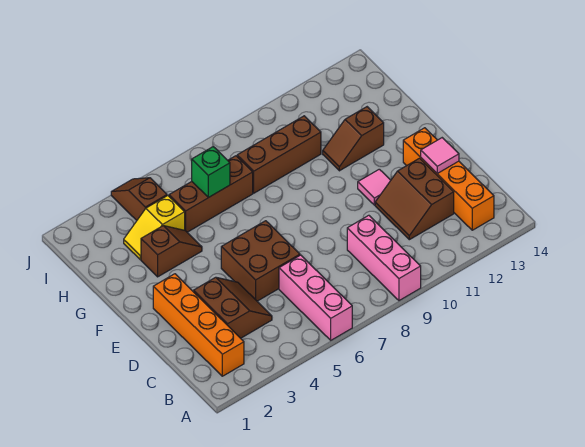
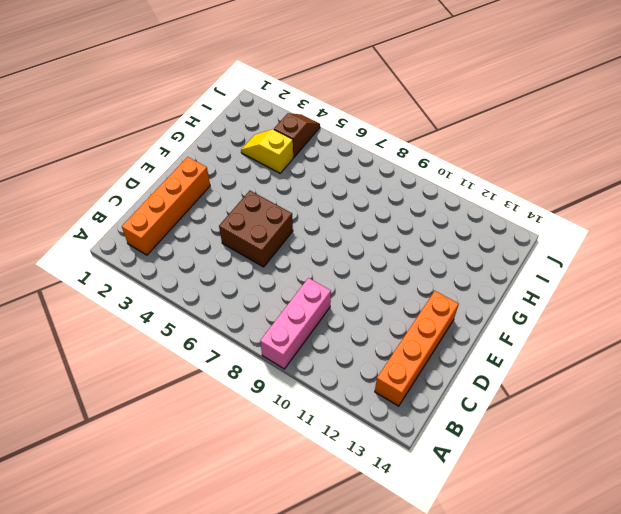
none -> pink brick A6:C6 level 1
none -> brown slope C3:D4 level 1 top 3
none -> brown slope C11:D12 level 1 top 12

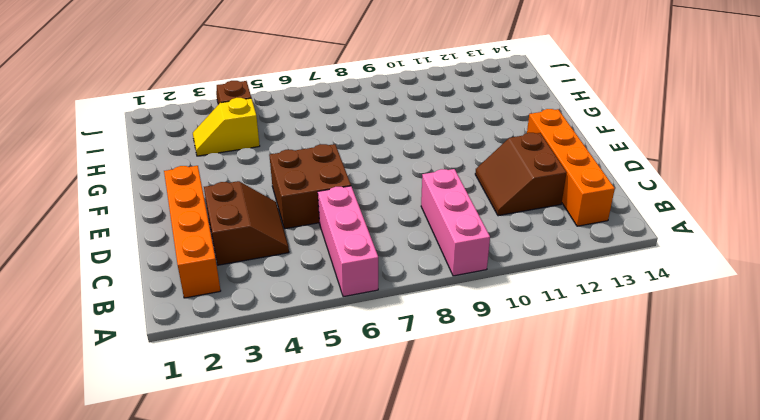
none -> pink tile E11 level 1
none -> brown slope G3:G4 level 1 top 3
none -> brown slope G11:G12 level 1 top 12

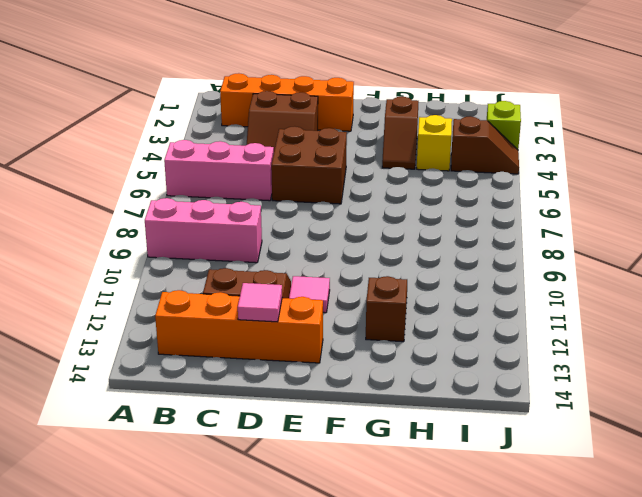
lime brick J3 level 1 -> none
none -> brown brick H5:H7 level 1
none -> brown brick H8:H10 level 1
none -> green brick H6 level 2

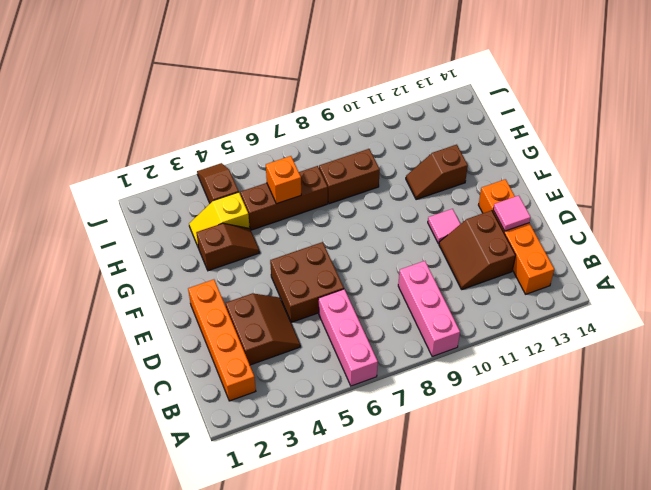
orange brick H6 level 2 -> green brick H6 level 2
brown brick H8:H9 level 1 -> brown brick H8:H10 level 1

